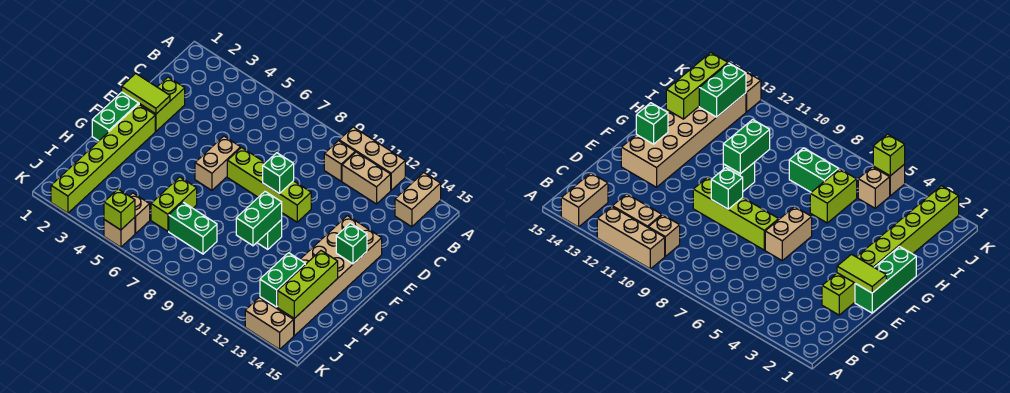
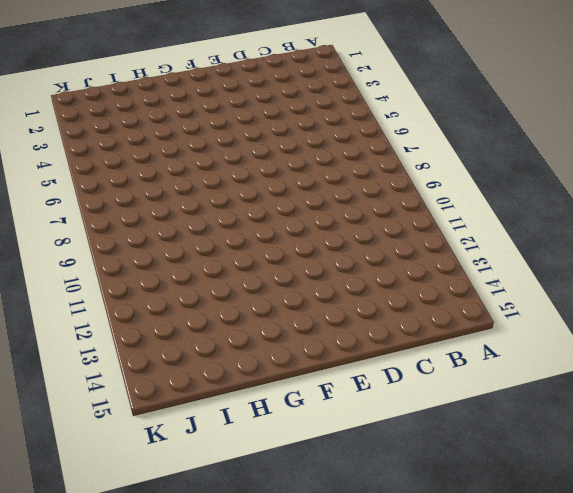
none -> tan brick A10:A12 level 1
none -> tan brick A14:B14 level 1
none -> tan brick B10 level 1

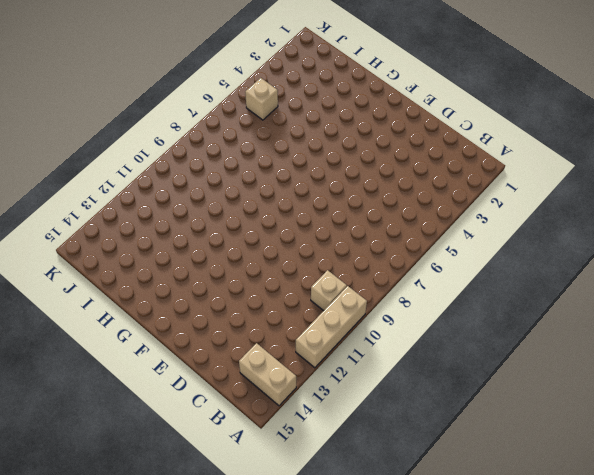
none -> tan brick B11:B12 level 1
none -> lime brick D2:E2 level 1
none -> green brick E1:G1 level 1

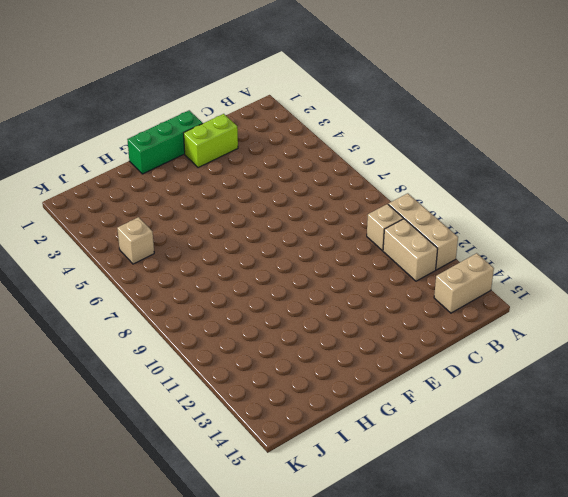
none -> tan brick E6:F6 level 1
none -> lime brick E7:E10 level 1
none -> tan brick E13:J14 level 1

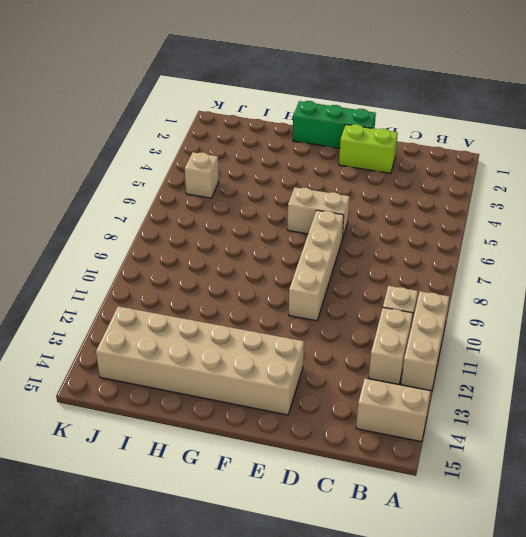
tan brick E7:E10 level 1 -> lime brick E7:E10 level 1
none -> lime brick F2:K2 level 1
none -> green brick G10 level 1
none -> lime brick H6:I6 level 1

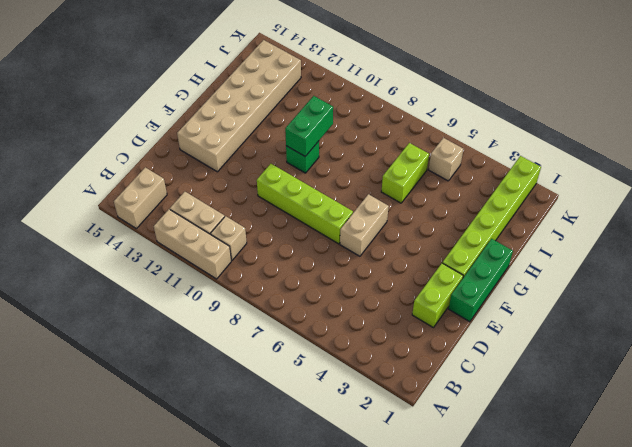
none -> green brick I7:I8 level 1
none -> tan brick K5 level 1
none -> tan brick K13:K14 level 1

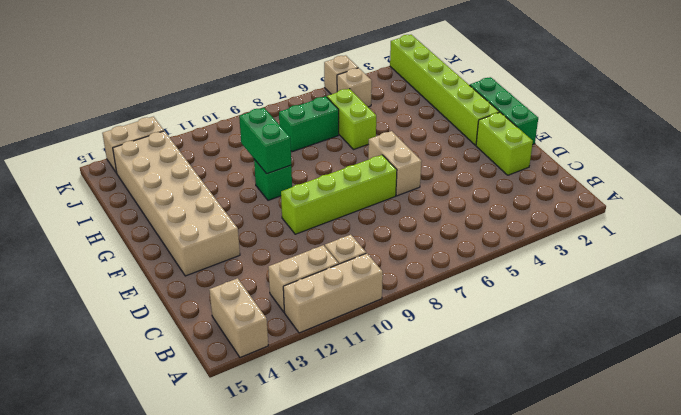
none -> lime tile E1:E2 level 2
none -> green brick E9 level 2
none -> green brick F14 level 2

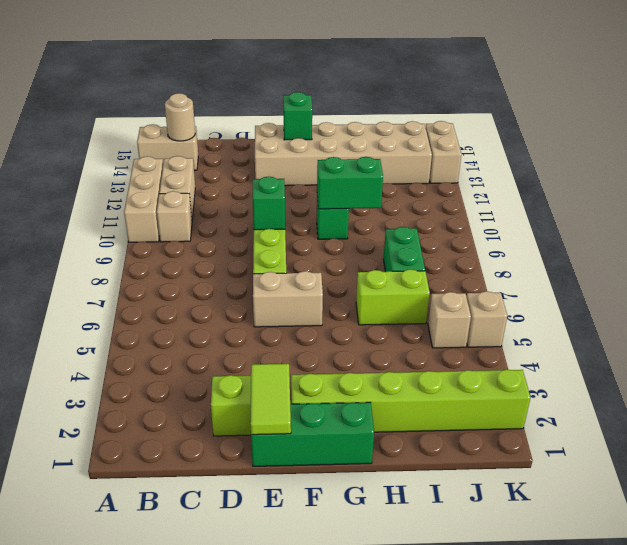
tan round brick B14 level 2 -> none
none -> lime brick H14:J14 level 2
none -> green brick I13:J13 level 2
none -> lime brick K5 level 2

